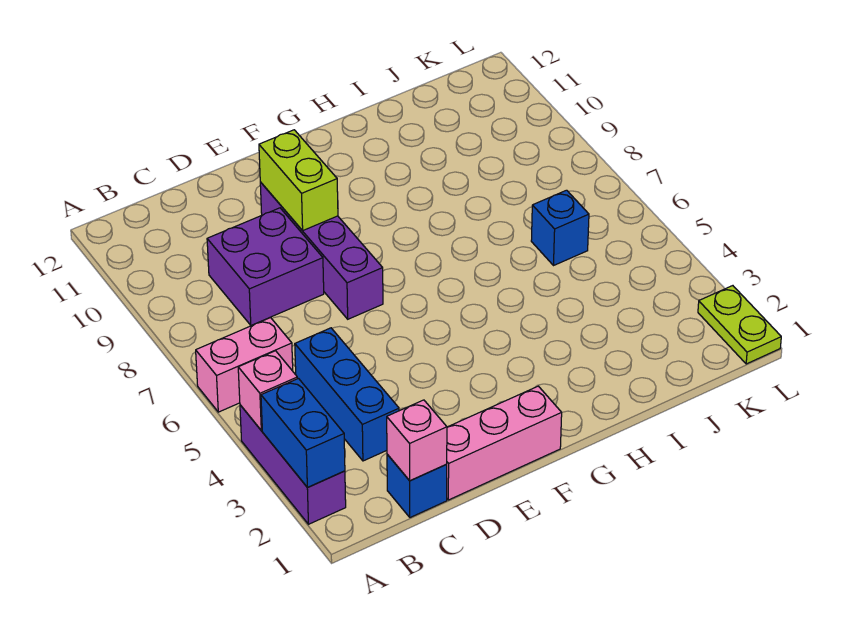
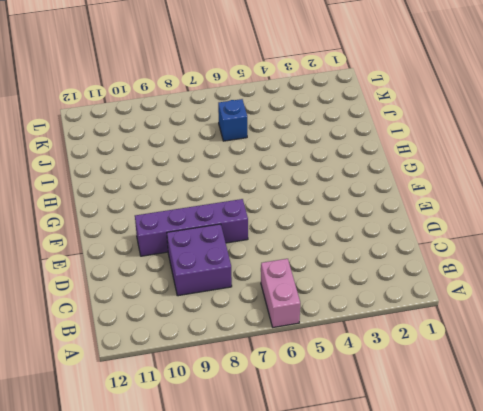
none -> purple brick A2:A4 level 1
none -> blue brick C1 level 1
none -> blue brick C3:C5 level 1

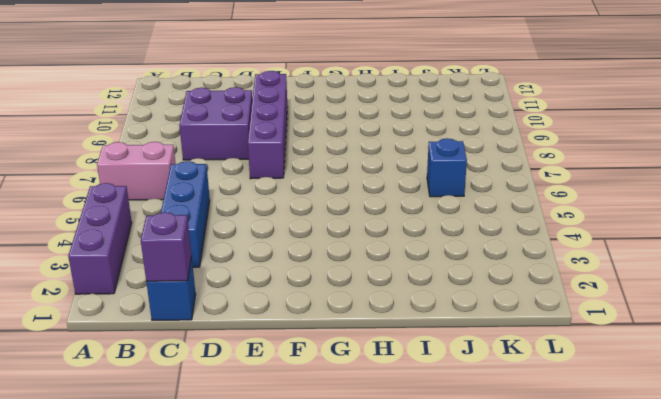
purple brick C1 level 2 -> pink brick C1 level 2
none -> pink brick D1:F1 level 1
none -> lime plate L1:L2 level 1
none -> blue brick A2:A3 level 2

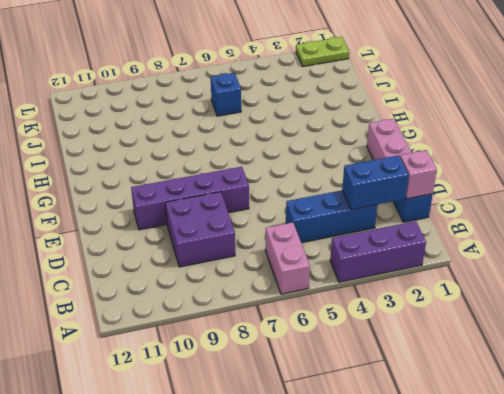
blue brick C2:C3 level 2 -> blue brick A2:A3 level 2
none -> pink brick A4 level 2
none -> lime brick E9:E10 level 2

